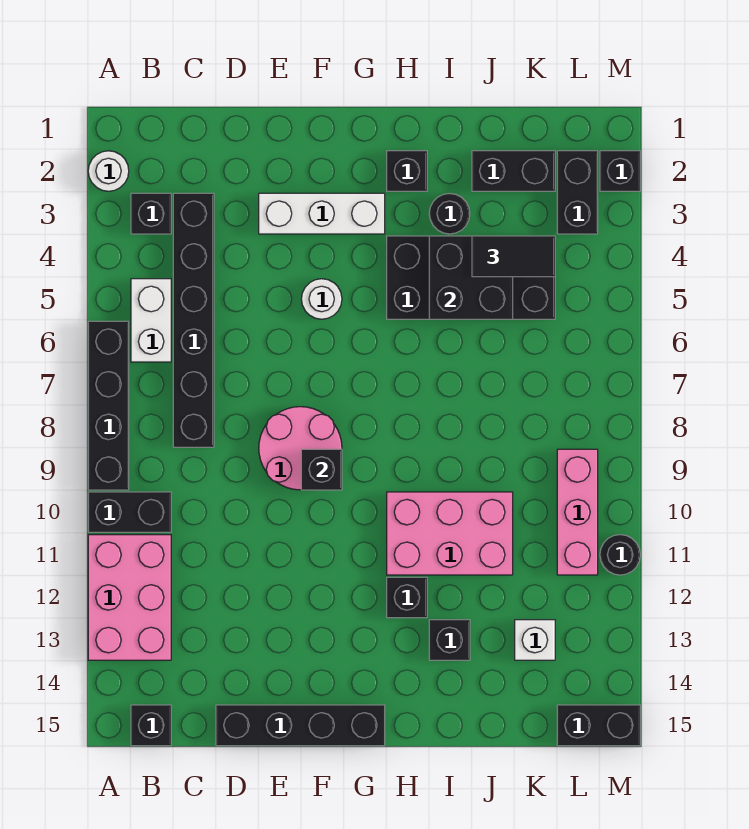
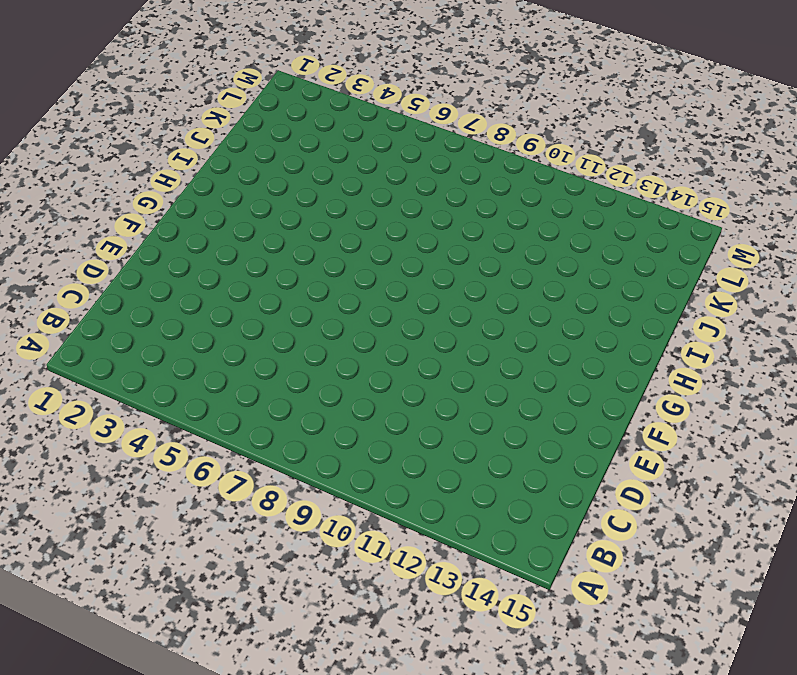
none -> white round brick A2 level 1
none -> black brick A6:A9 level 1
none -> black brick A10:B10 level 1

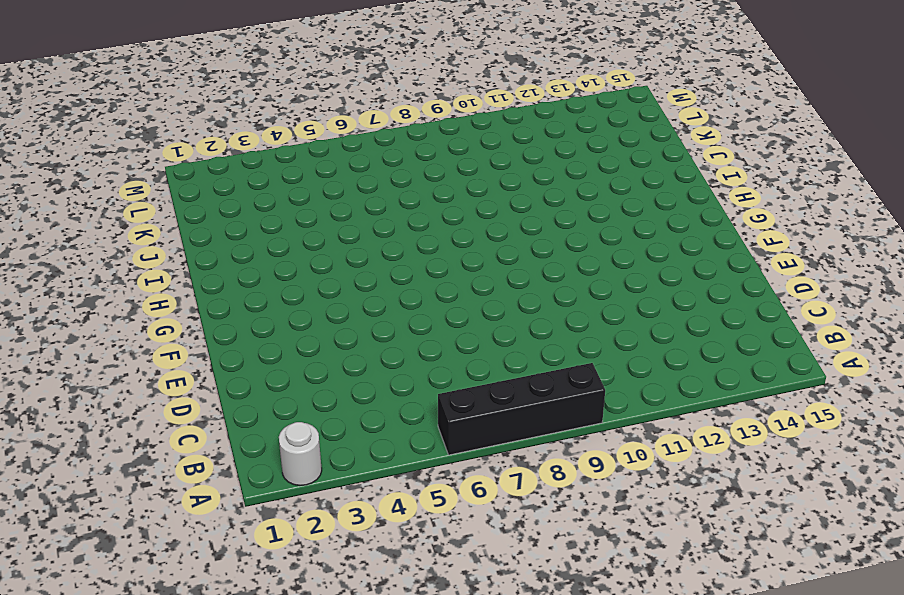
none -> black brick A10:B10 level 1
none -> pink brick A11:B13 level 1
none -> black brick B3 level 1

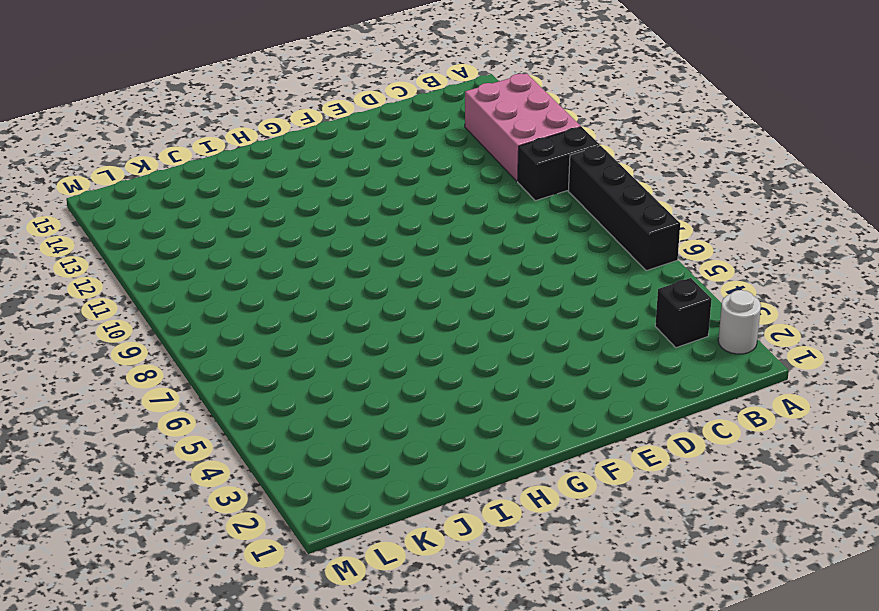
none -> white brick B5:B6 level 1
none -> black brick B15 level 1
none -> black brick C3:C8 level 1

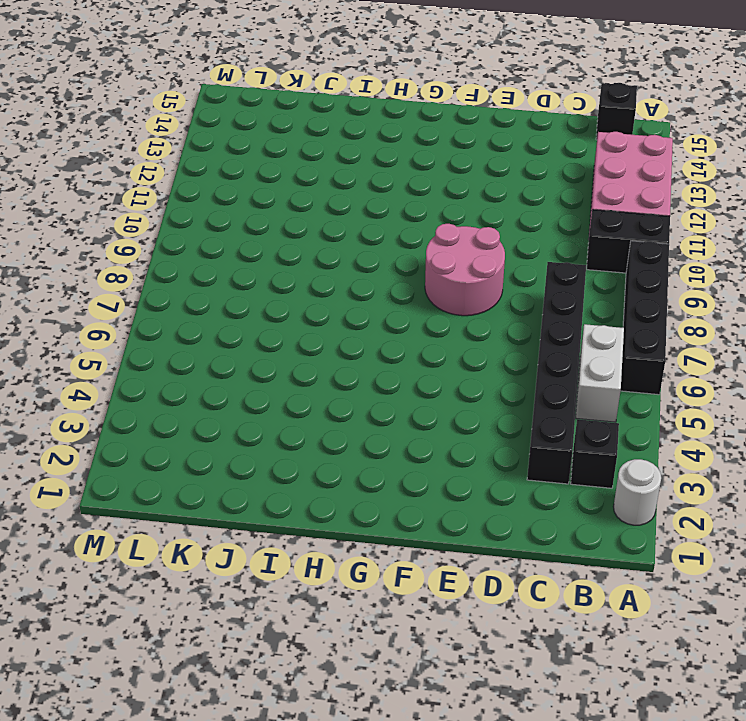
none -> black brick D15:G15 level 1
none -> white brick E3:G3 level 1
none -> white round brick F5 level 1

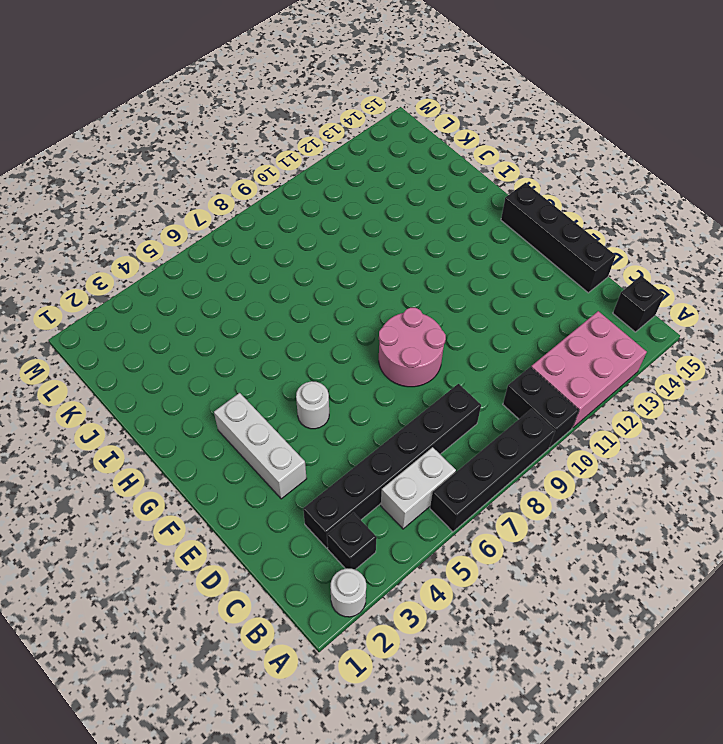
none -> black brick H2 level 1
none -> black brick H4:K5 level 1
none -> pink brick H10:J11 level 1

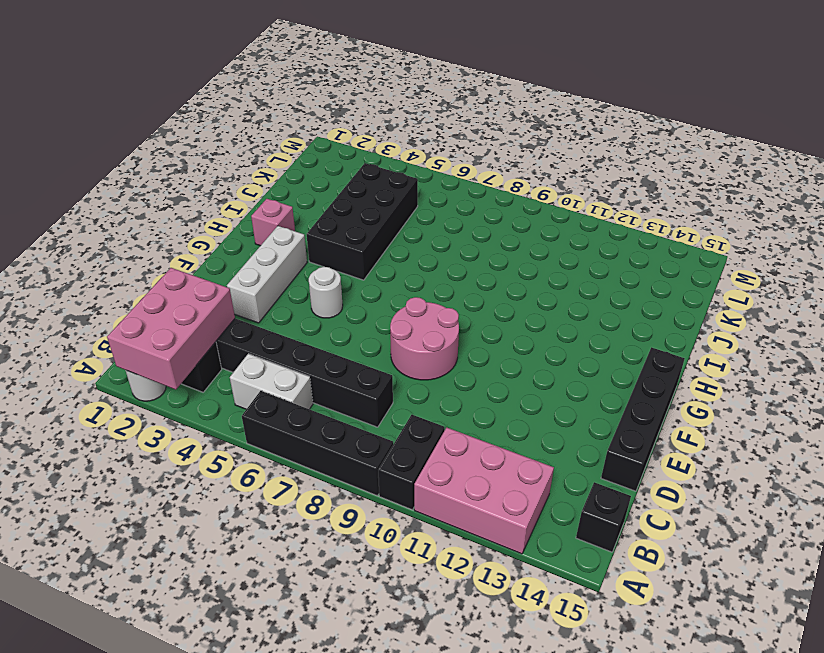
pink brick A2:C3 level 2 -> pink brick H10:J11 level 1
pink brick H2 level 1 -> black brick H2 level 1
none -> black brick H12 level 1
none -> black round brick I3 level 1
none -> black brick I13 level 1

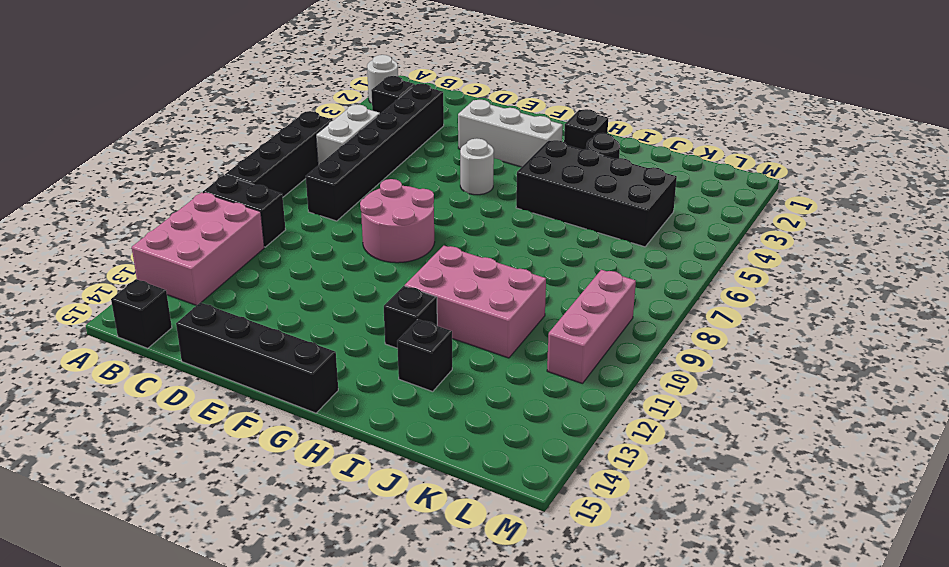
none -> black brick J2:K2 level 1
none -> white brick K13 level 1
none -> black brick L2:L3 level 1

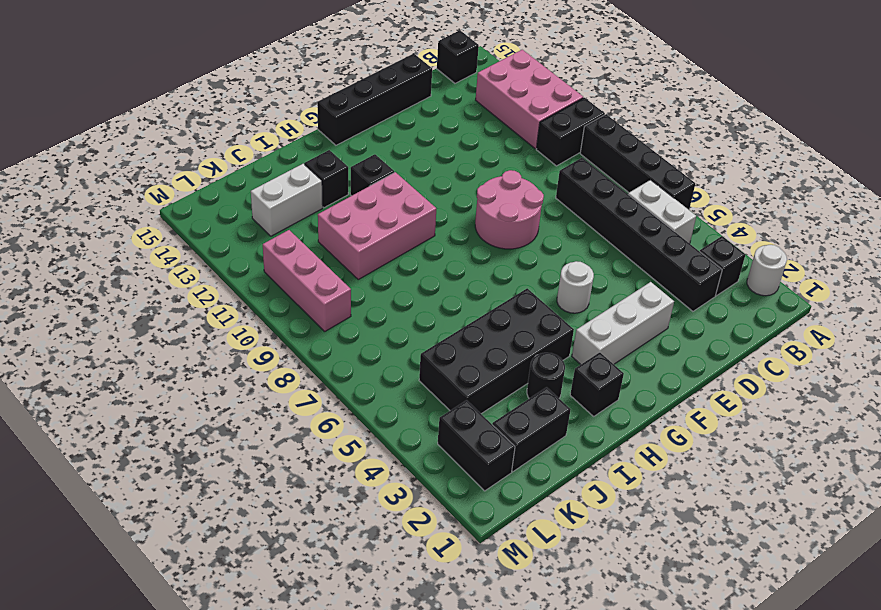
white brick J13:K13 level 1 -> white brick K13 level 1
none -> black brick L15:M15 level 1
none -> black brick M2 level 1
none -> black round brick M11 level 1

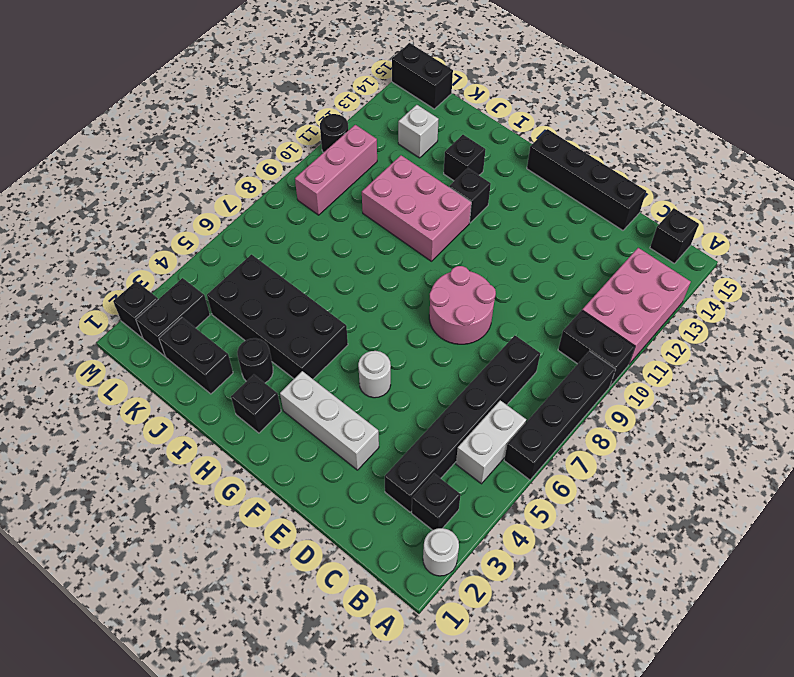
none -> black brick F9 level 2
none -> black brick I4:J5 level 2
none -> black tile J4:K4 level 3

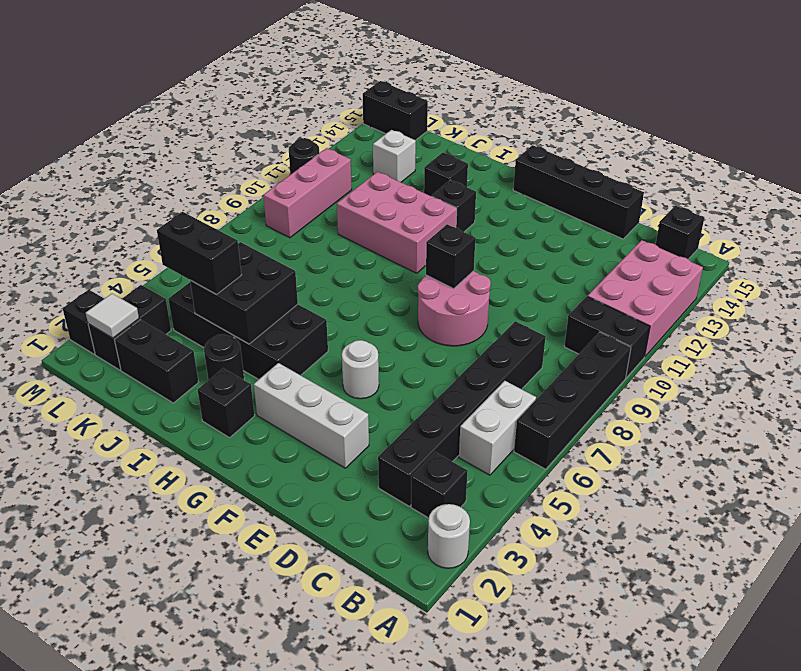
black brick J4:K4 level 3 -> black tile J4:K4 level 3
white tile L2 level 2 -> none

